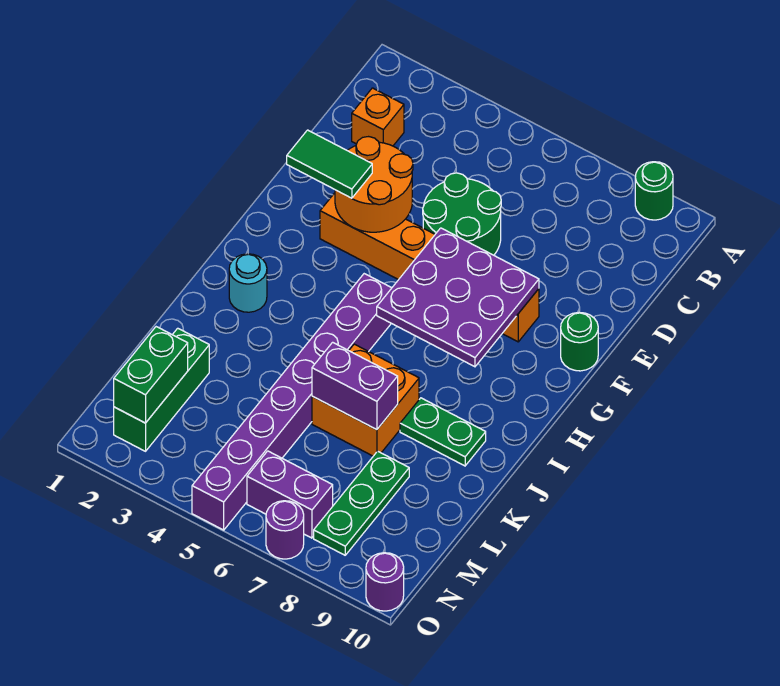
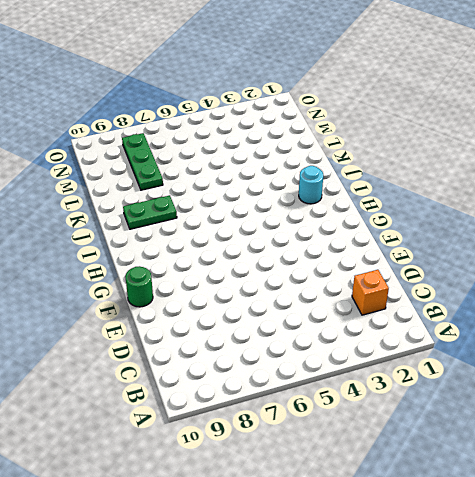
none -> green round brick A9 level 1
none -> green round brick D5:E6 level 1
none -> orange brick F3:F8 level 1

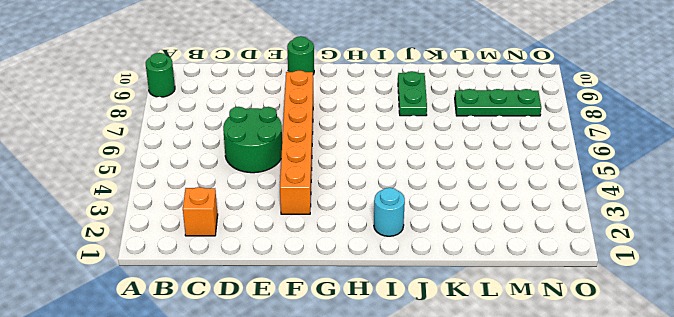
none -> purple brick H5:O5 level 1
none -> orange brick J6:K7 level 1
none -> green brick L2:N2 level 1

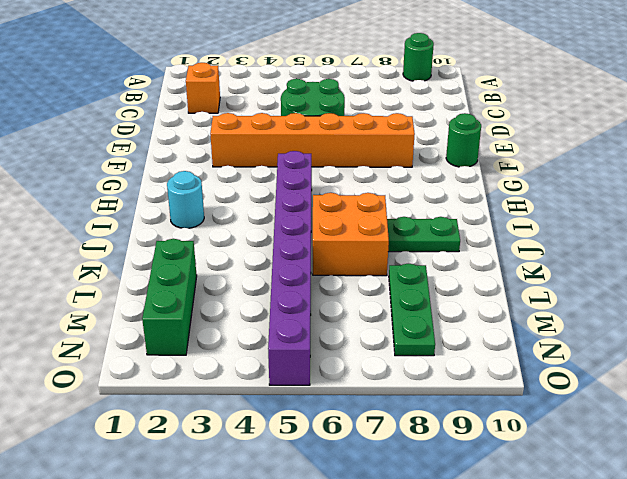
none -> purple brick N6:N7 level 1
none -> purple round brick O7 level 1
none -> purple round brick O10 level 1

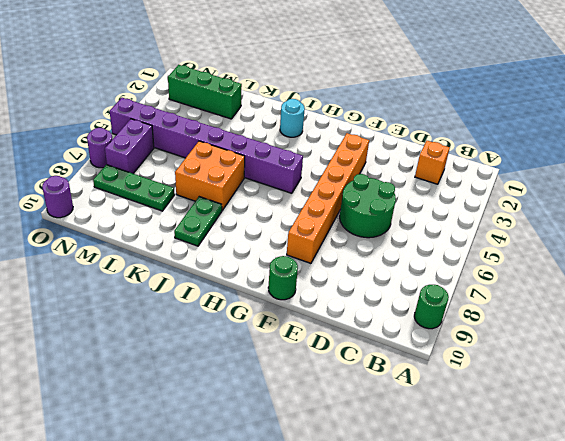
none -> orange round brick E3:F4 level 2
none -> purple plate F6:H8 level 2
none -> purple brick K6:K7 level 2

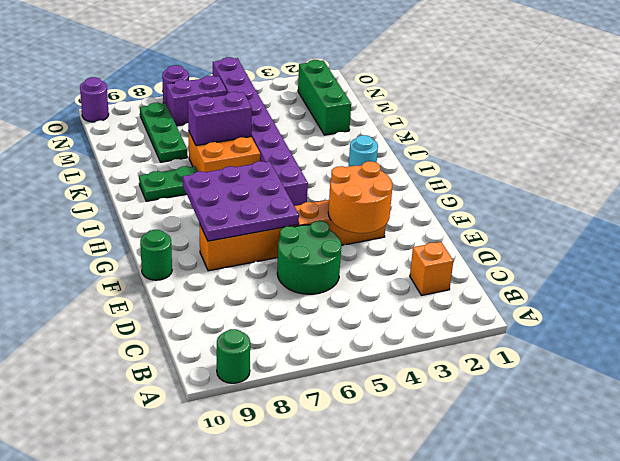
none -> green brick M2:N2 level 2
none -> green tile F2:F3 level 3

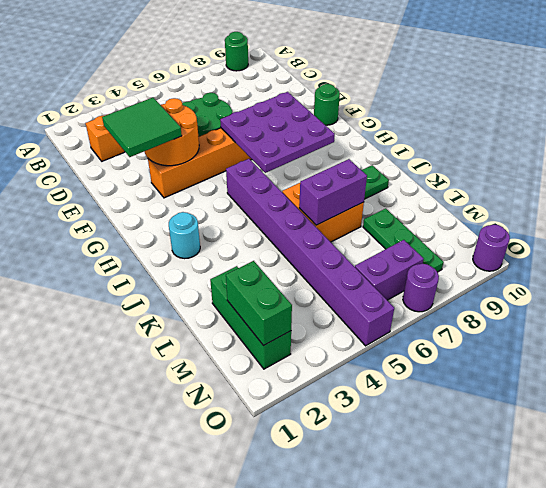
green tile E2:F3 level 3 -> green tile F2:F3 level 3

